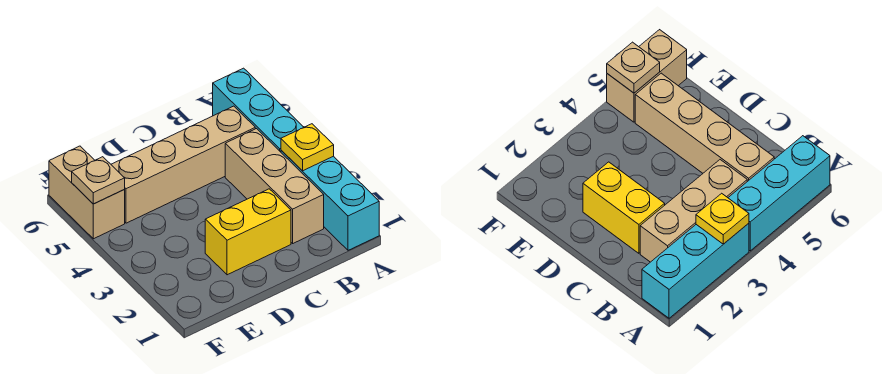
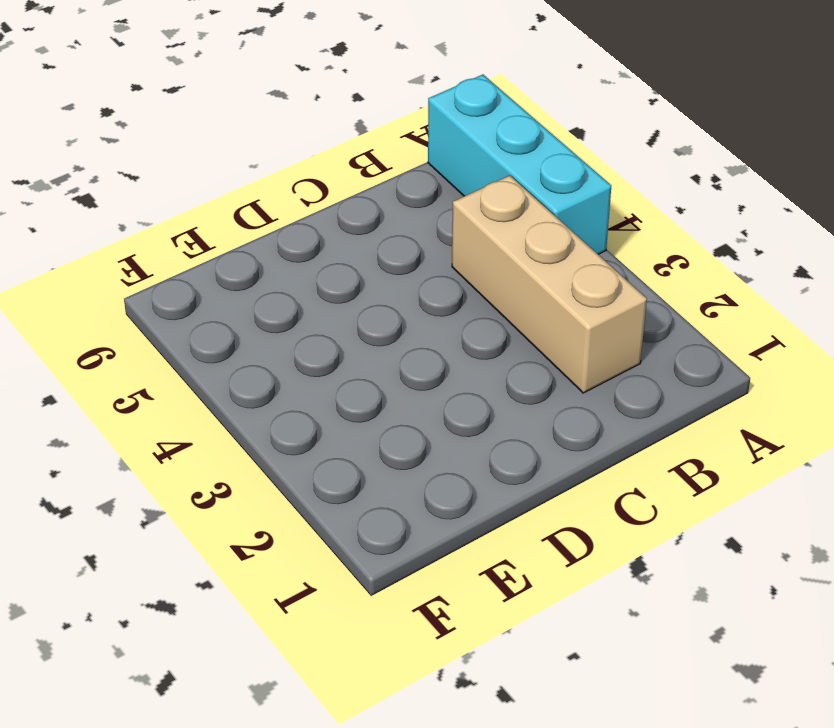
none -> cyan brick A1:A3 level 1
none -> tan brick B5:E5 level 1

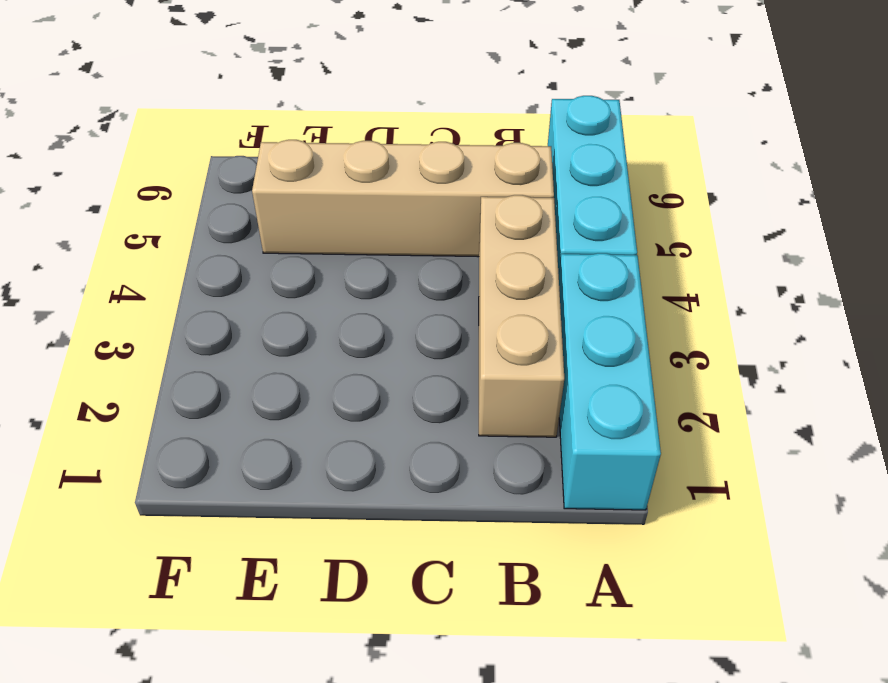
none -> yellow brick C2:D2 level 1
none -> tan brick F5:F6 level 1

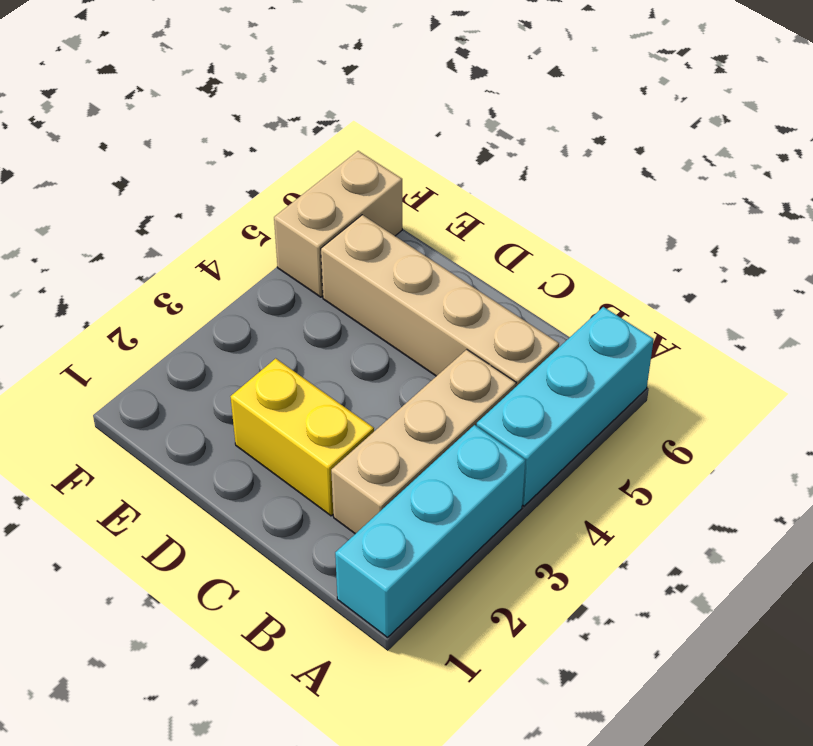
none -> yellow plate A3 level 2
none -> tan plate F5 level 2

